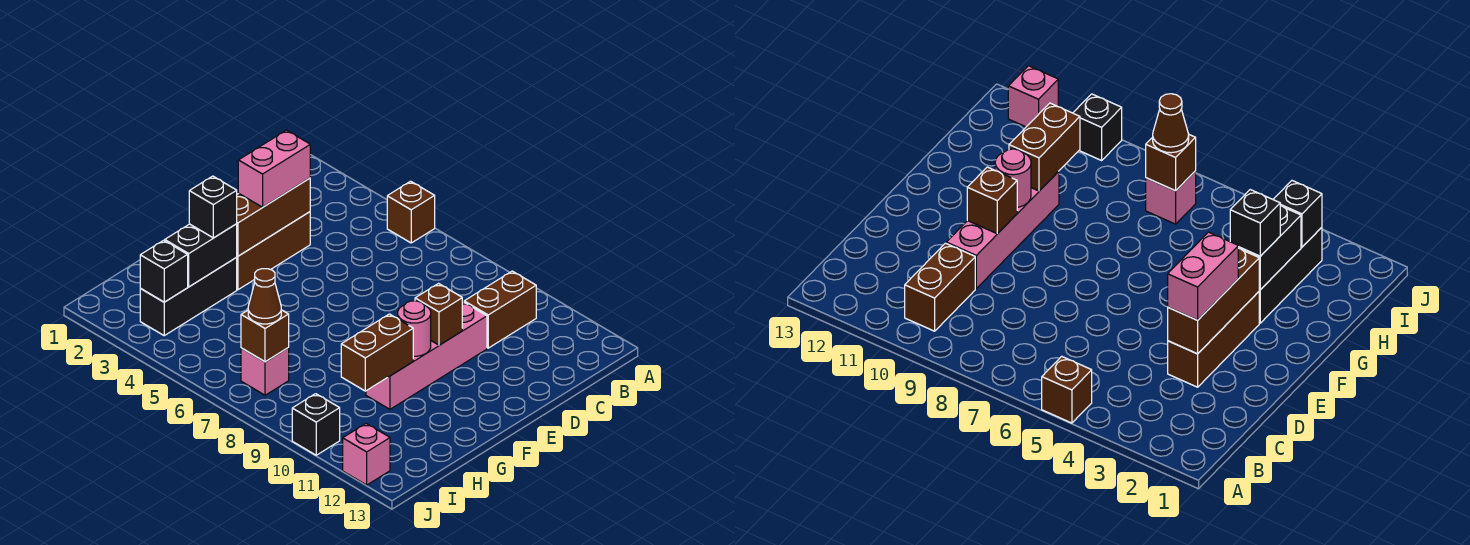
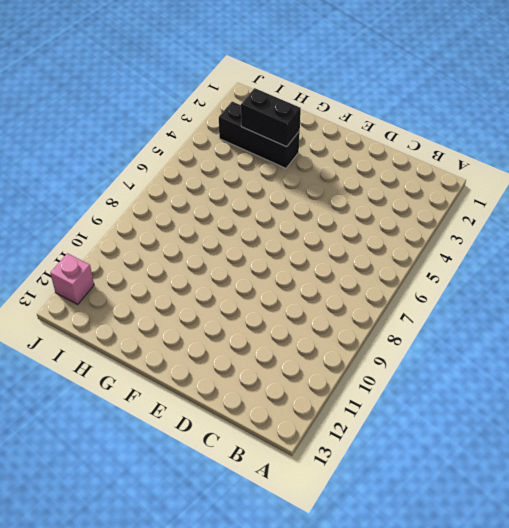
none -> brown brick A5 level 1
none -> brown brick B10:C10 level 1
none -> brown brick D3:F3 level 1

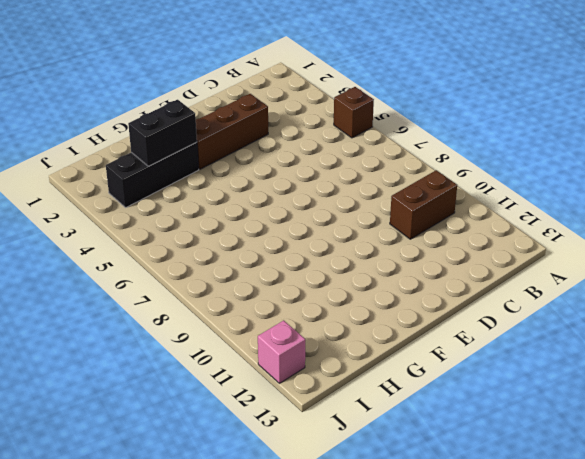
none -> pink brick D10:G10 level 1
none -> pink brick I7 level 1
none -> black brick J10 level 1

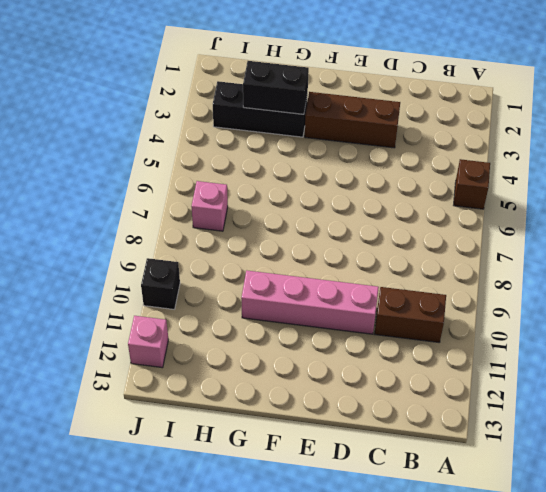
none -> brown brick D3:F3 level 2
none -> brown brick E10 level 2
none -> pink round brick F10 level 2

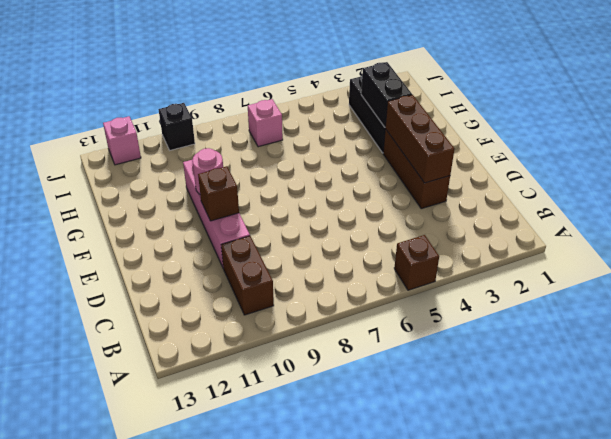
none -> brown brick G10:H10 level 2
none -> black brick I3 level 2
none -> brown brick I7 level 2

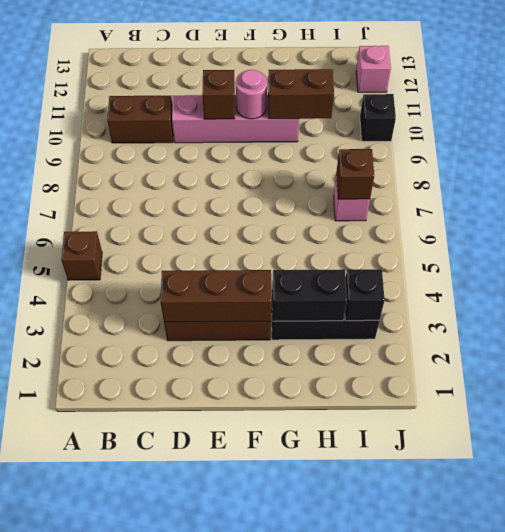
none -> pink brick D3:E3 level 3
none -> black brick G3 level 3
none -> brown cone I7 level 3

